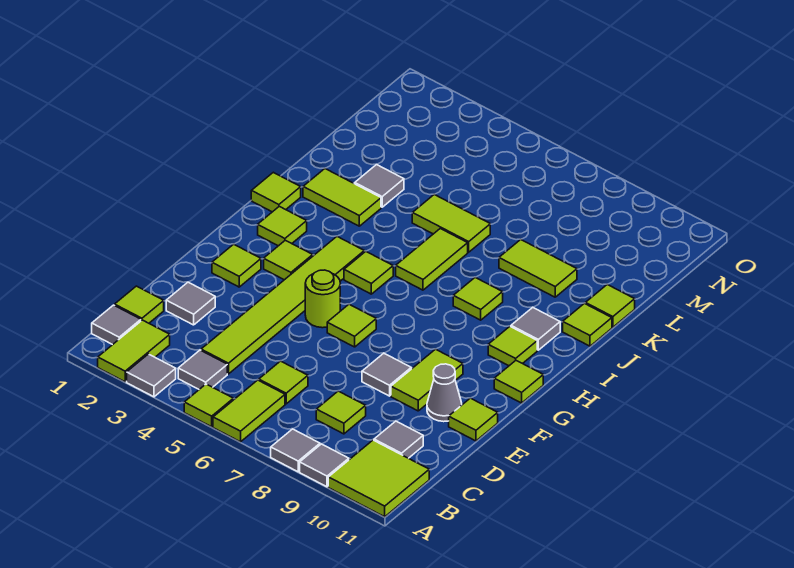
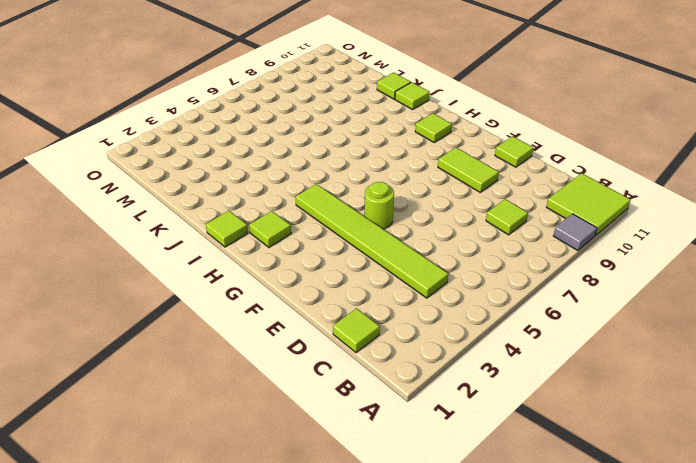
none -> lime tile A2:B2 level 1
none -> grey tile A3 level 1
none -> lime tile A5 level 1
none -> lime tile A6:B6 level 1

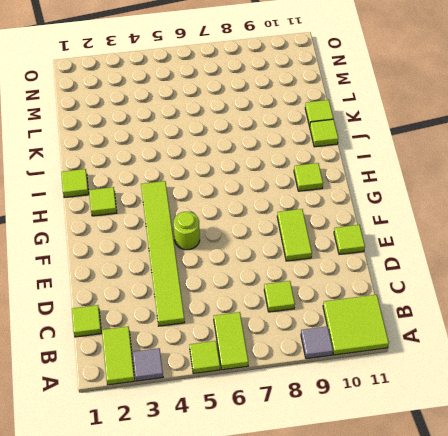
none -> grey tile A8 level 1
none -> grey tile B1 level 1
none -> grey tile B4 level 1
none -> lime tile C6 level 1

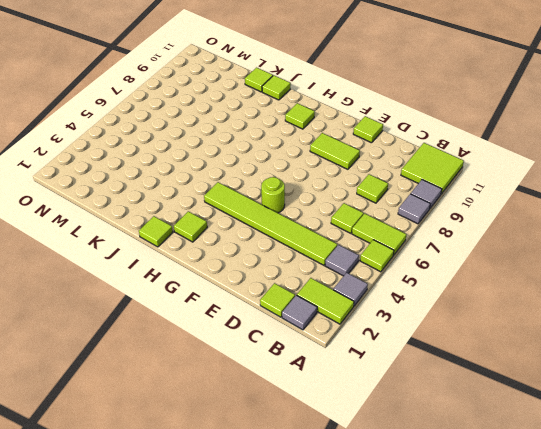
none -> grey tile C10 level 1
none -> grey tile D2 level 1
none -> grey tile E8 level 1
none -> grey cone E10 level 1

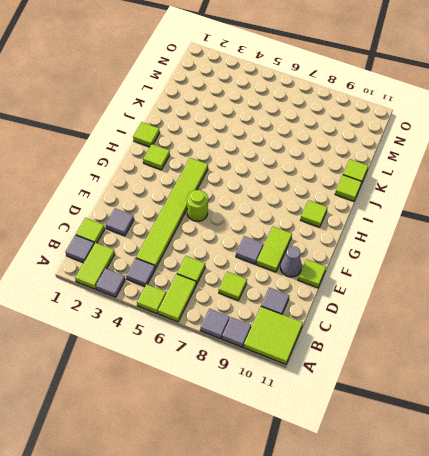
none -> lime tile F2 level 1
none -> lime tile F6 level 1
none -> lime tile G3 level 1
none -> lime tile G11 level 1

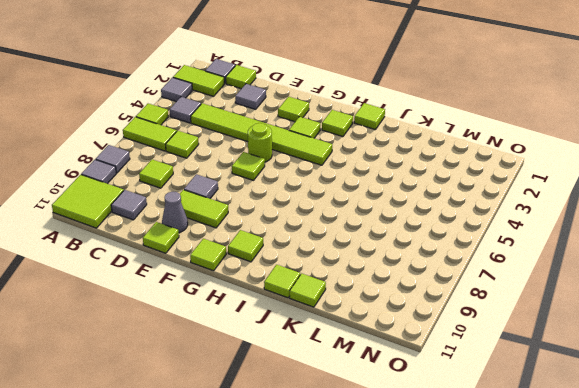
none -> lime tile H5 level 1
none -> lime tile I6:J6 level 1
none -> lime tile I8 level 1
none -> grey tile I10 level 1

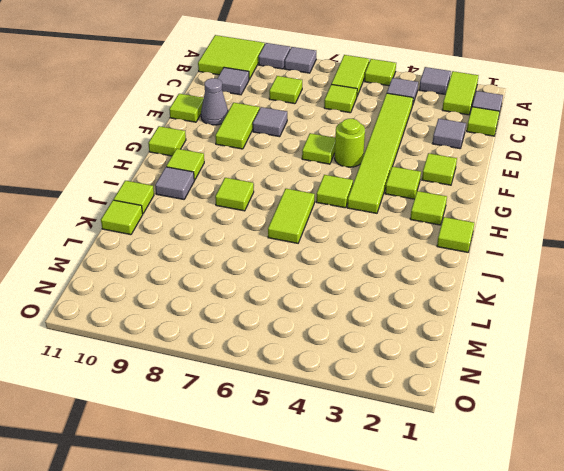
none -> lime tile J2:J3 level 1
none -> grey tile K3 level 1
none -> lime tile K5:K6 level 1
none -> lime tile K8:K9 level 1

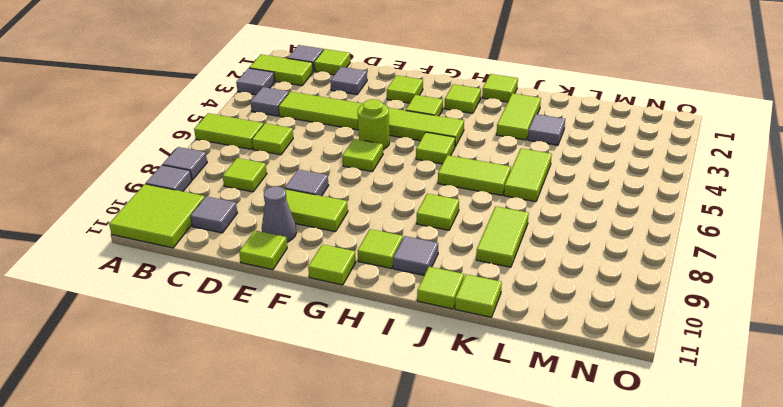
none -> lime tile A5 level 1

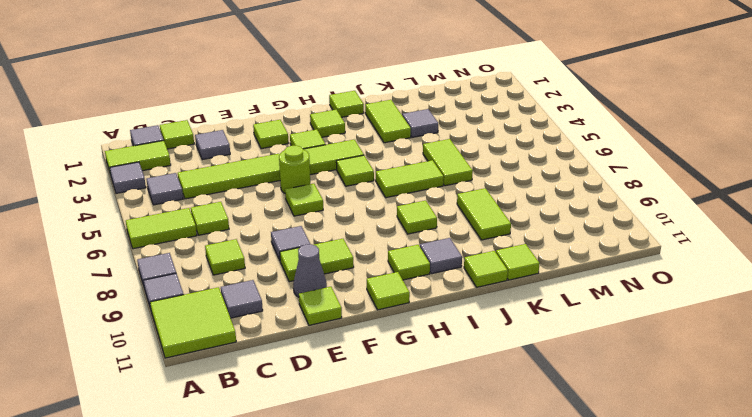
none -> lime tile A5 level 1

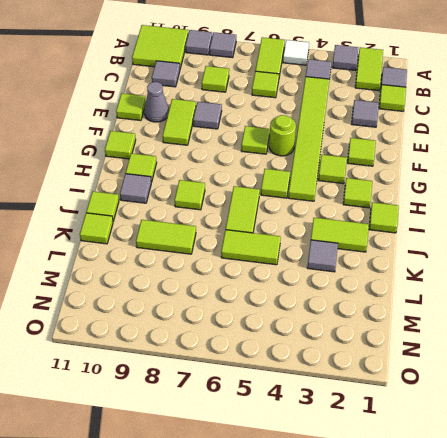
white tile A5 level 1 -> lime tile A5 level 1

